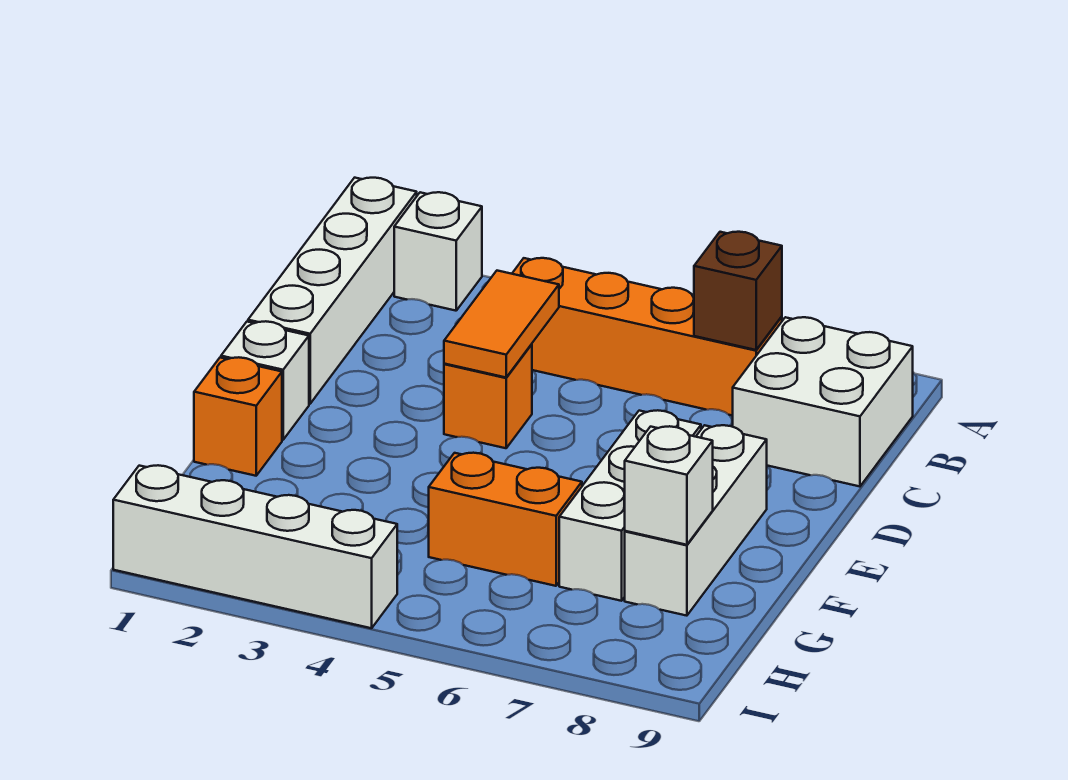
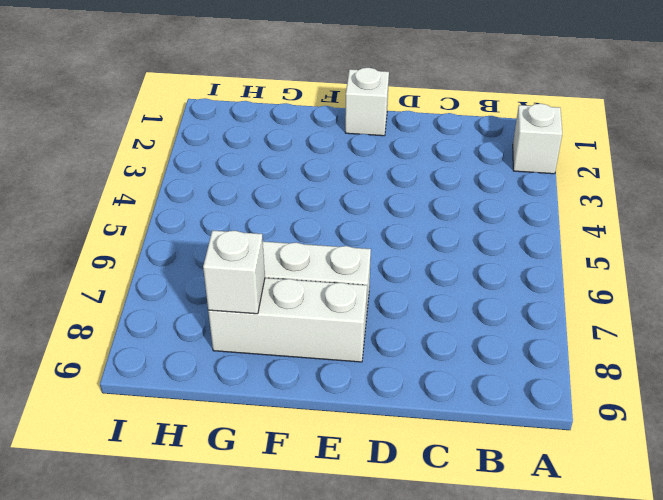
none -> white brick A1:D1 level 1
none -> orange brick B4:B7 level 1
none -> white brick B8:C9 level 1

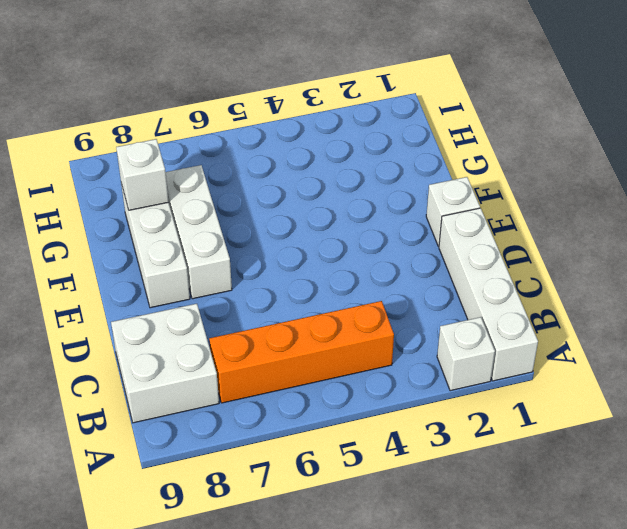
none -> orange brick D4 level 1
none -> orange brick F1 level 1
none -> orange brick G5:G6 level 1

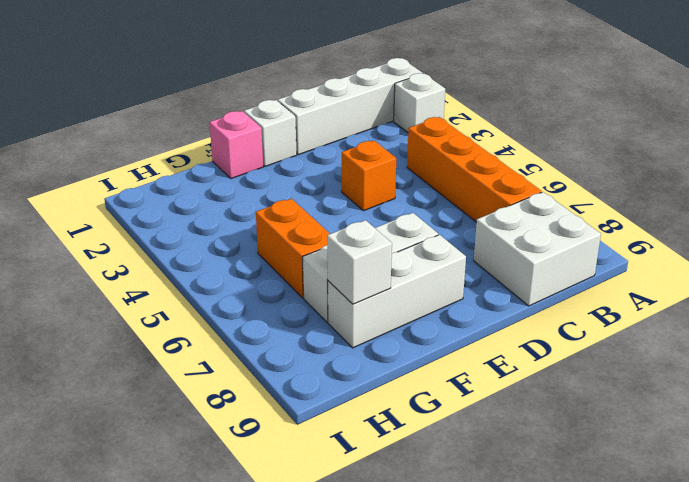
pink brick F1 level 1 -> orange brick F1 level 1
none -> white brick I1:I4 level 1
none -> brown brick B7 level 2
none -> orange tile C4:D4 level 2

